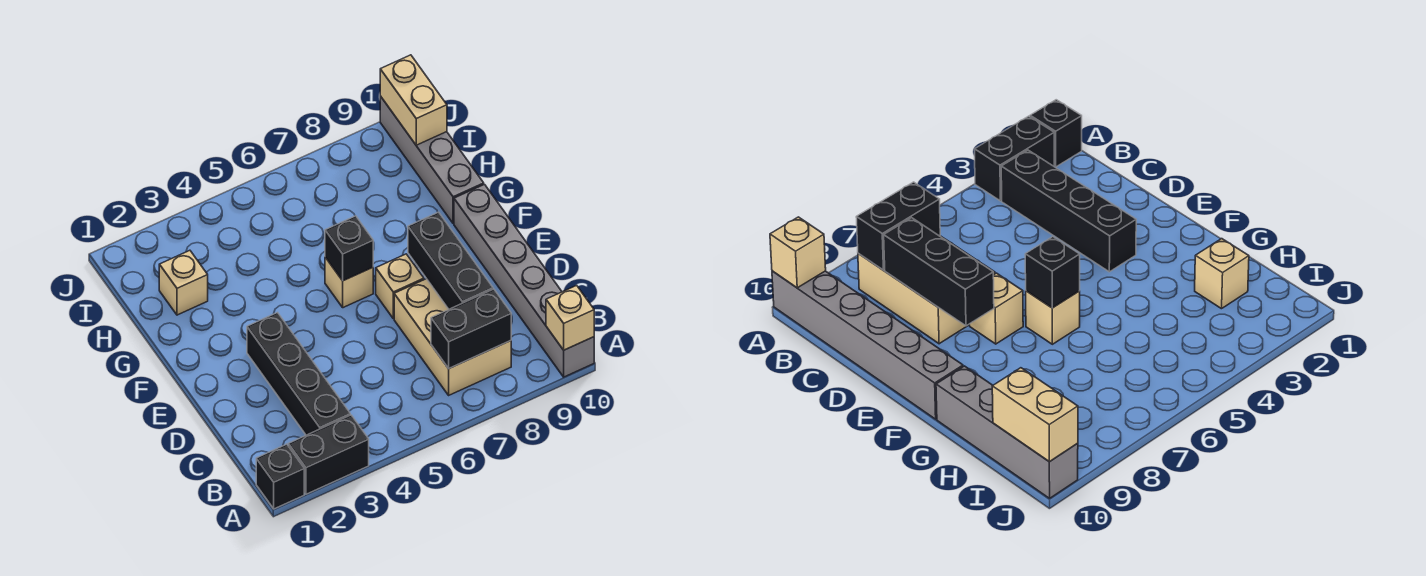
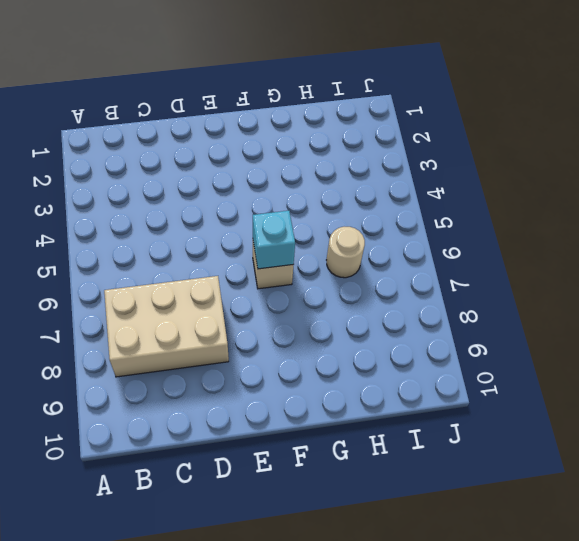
cyan brick F6 level 2 -> black brick F6 level 2
tan round brick H6 level 1 -> none
none -> black brick A1 level 1
none -> black brick A2:A3 level 1
none -> grey brick A10:F10 level 1

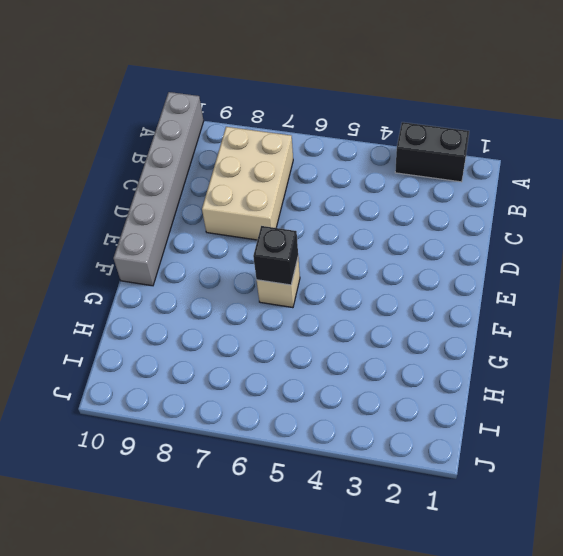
none -> black brick A1 level 1
none -> black brick B3:E3 level 1
none -> tan brick E7 level 1

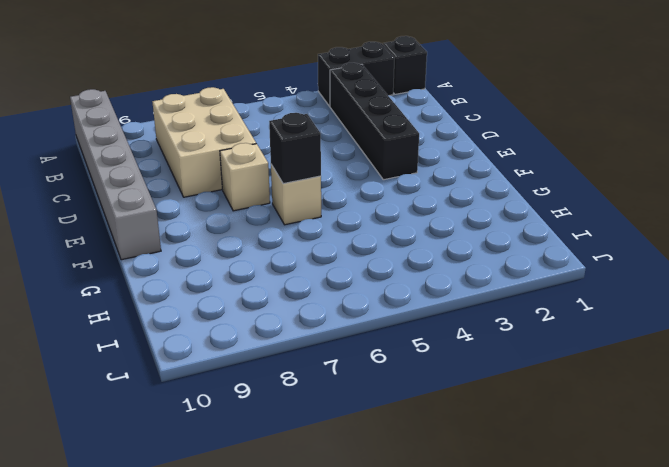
none -> grey brick G10:J10 level 1
none -> tan brick H2 level 1
none -> tan brick A10 level 2

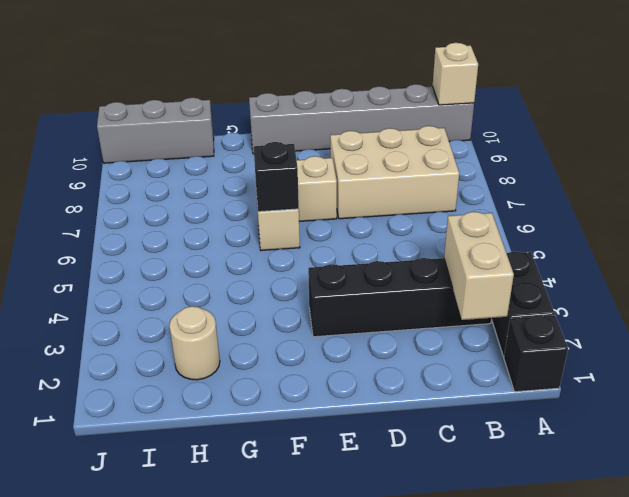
tan brick B2:B3 level 2 -> tan brick I10:J10 level 2
tan round brick H2 level 1 -> tan brick H2 level 1
grey brick H10:J10 level 1 -> grey brick G10:J10 level 1
none -> black brick B7:B8 level 2
none -> black brick C8:E8 level 2

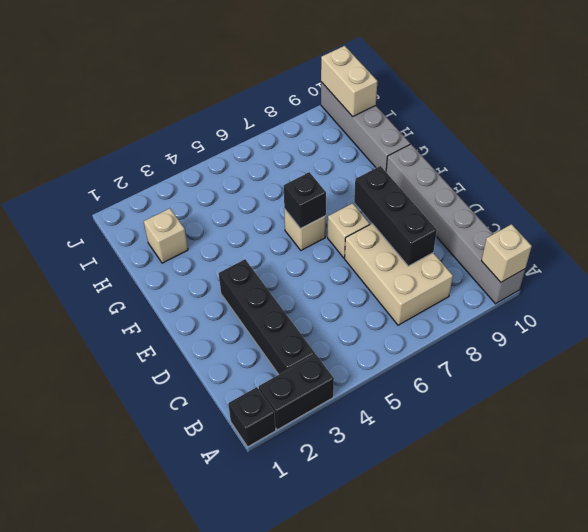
none -> black brick B7:B8 level 2

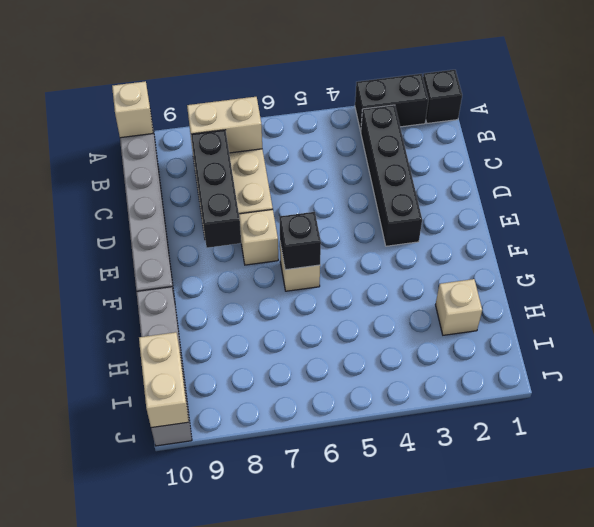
tan brick B7:B8 level 2 -> black brick B7:B8 level 2

